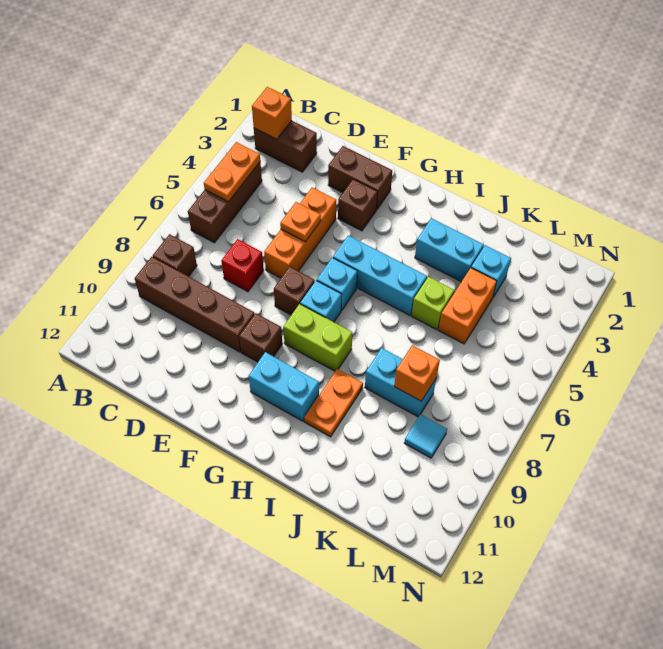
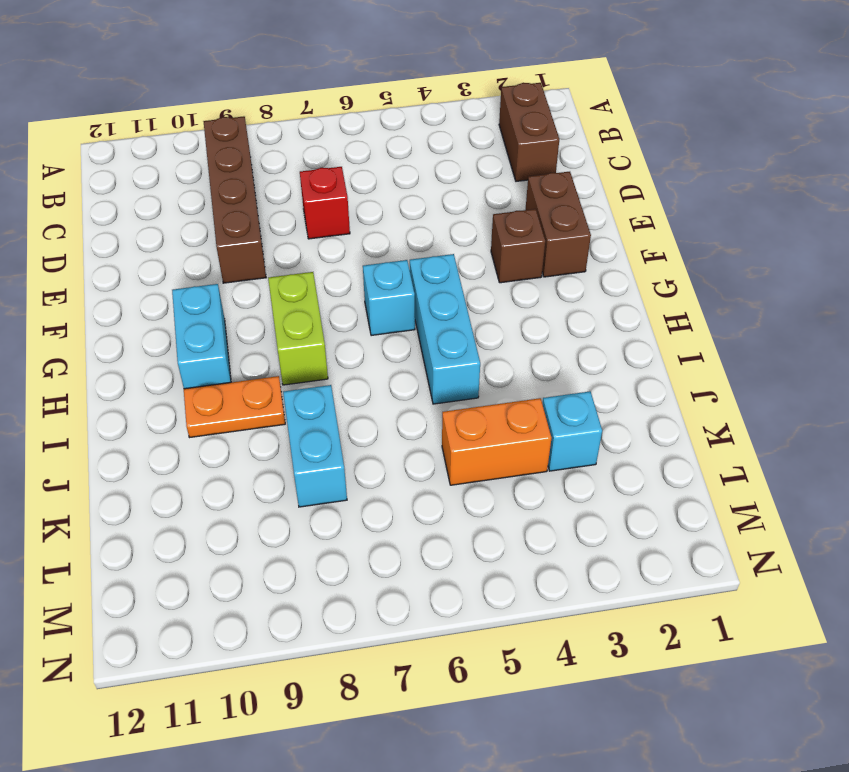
none -> brown brick B4:B6 level 1
none -> brown brick B8 level 1
none -> orange brick E4:E6 level 1

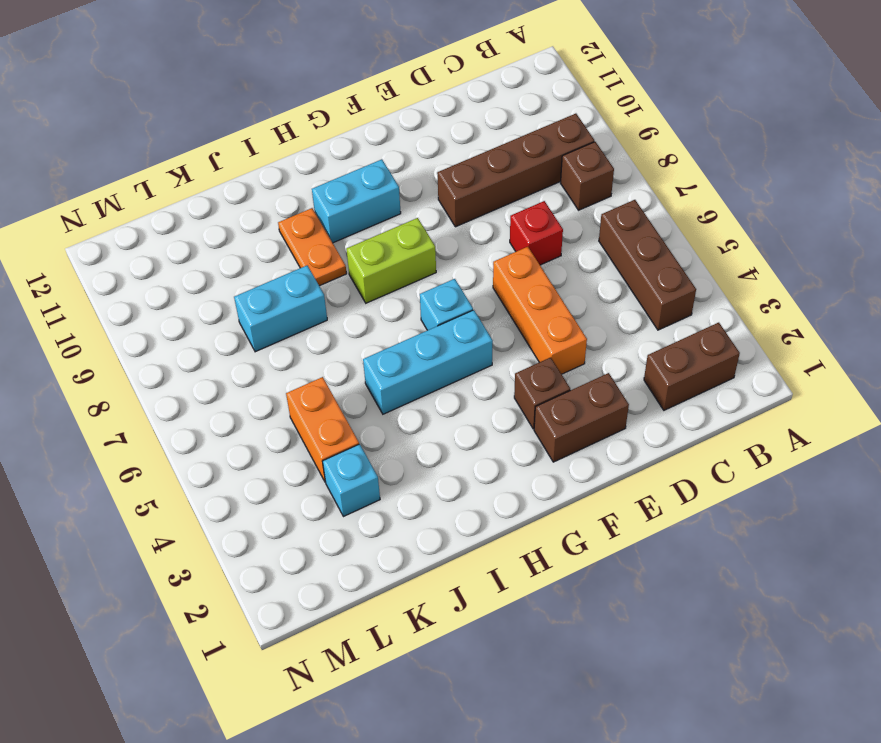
none -> brown brick F7 level 1
none -> brown brick F9 level 1
none -> cyan brick G7 level 1

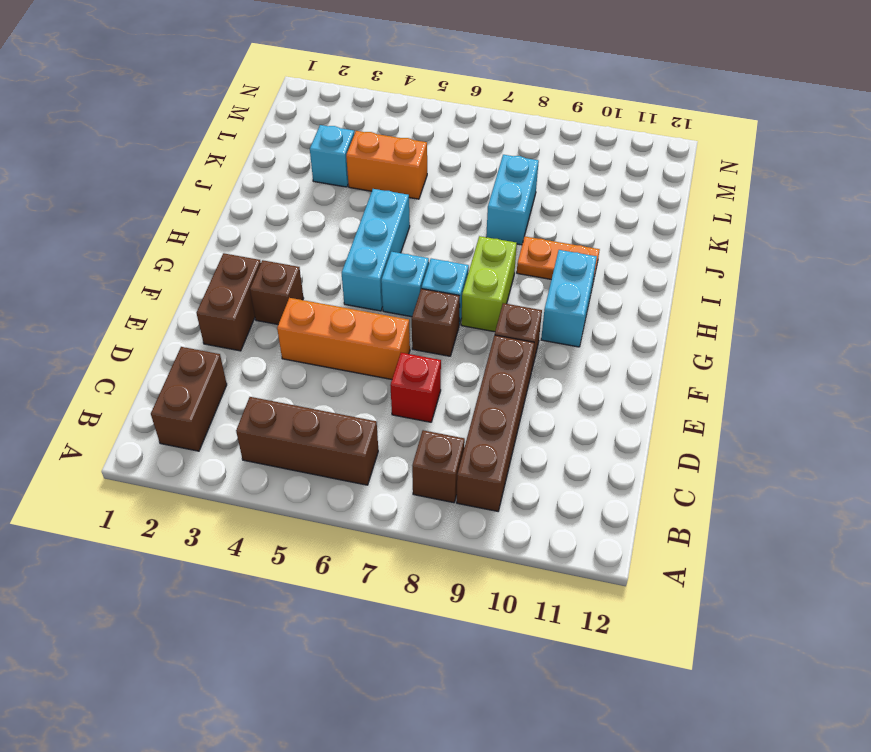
none -> cyan brick I3:J3 level 1
none -> lime brick J5 level 1
none -> cyan tile L9 level 1

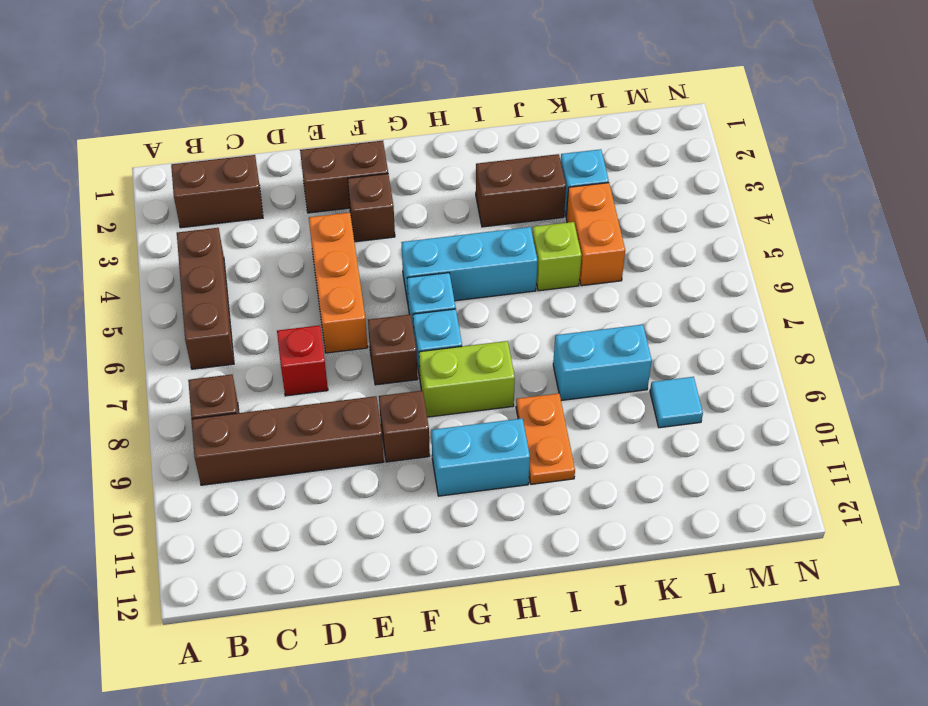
brown brick I3:J3 level 1 -> cyan brick I3:J3 level 1
none -> orange brick B2 level 2
none -> orange plate B4:B5 level 2
none -> orange plate E5 level 2

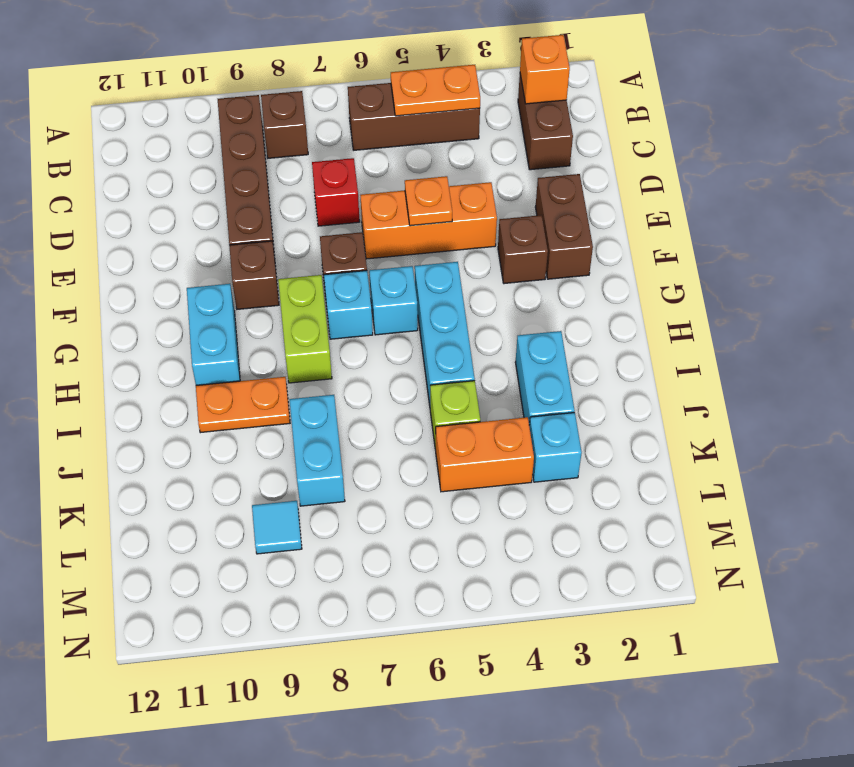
none -> orange brick K8 level 2

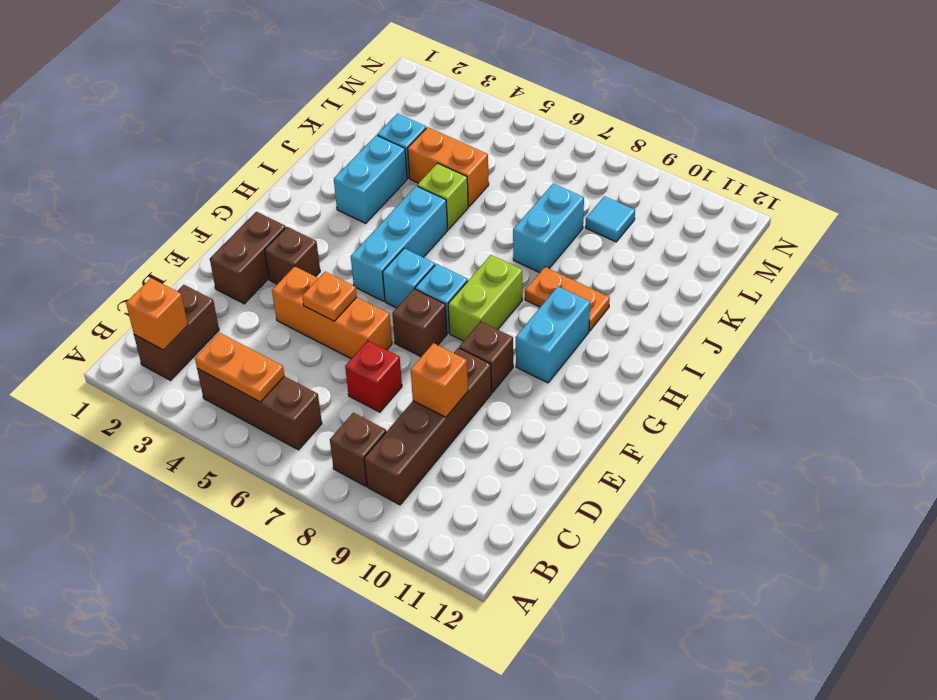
orange brick D9 level 2 -> orange brick K8 level 2

